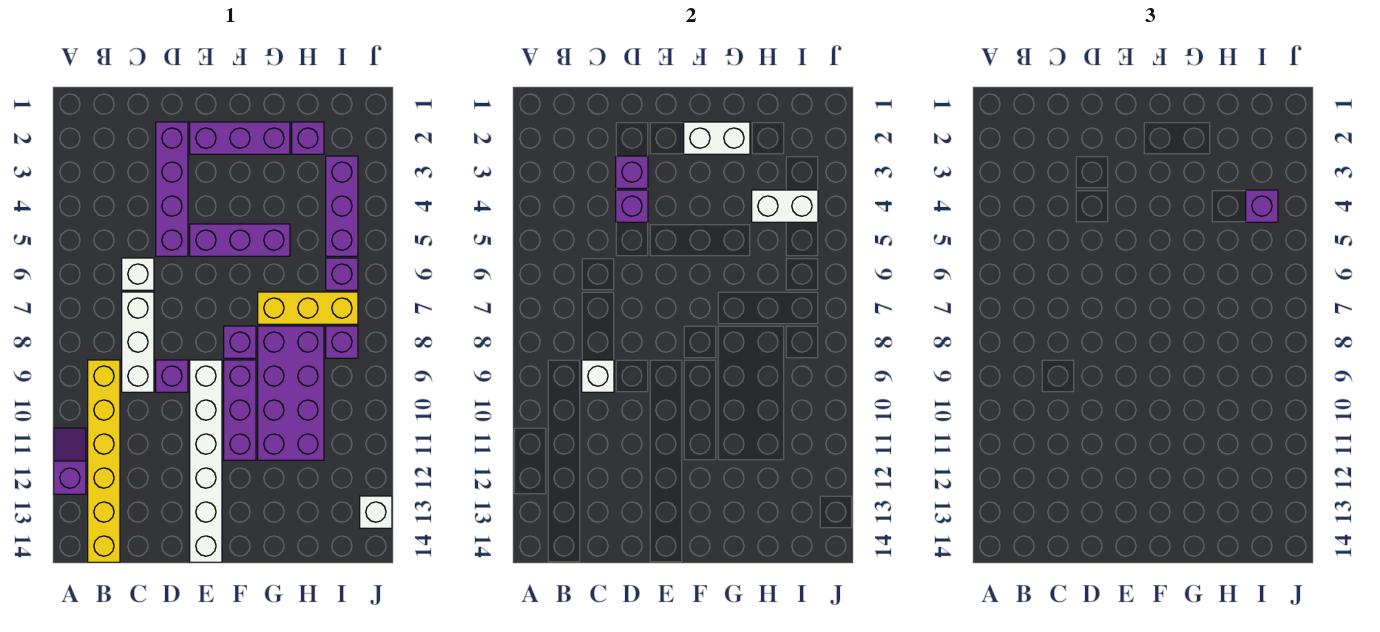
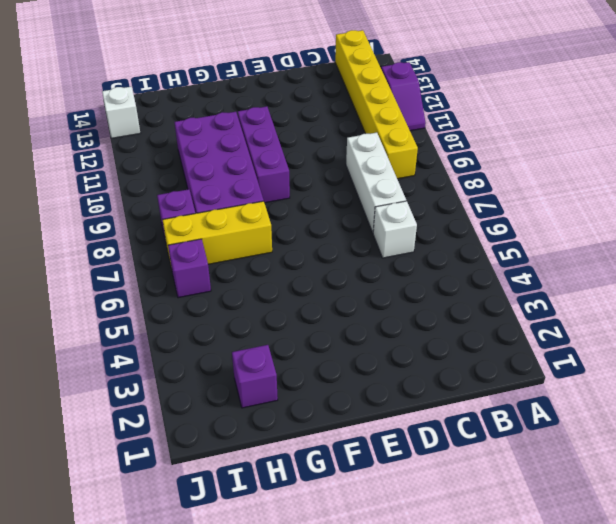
none -> purple brick D2:D5 level 1
none -> purple brick D9 level 1
none -> purple brick E2:G2 level 1

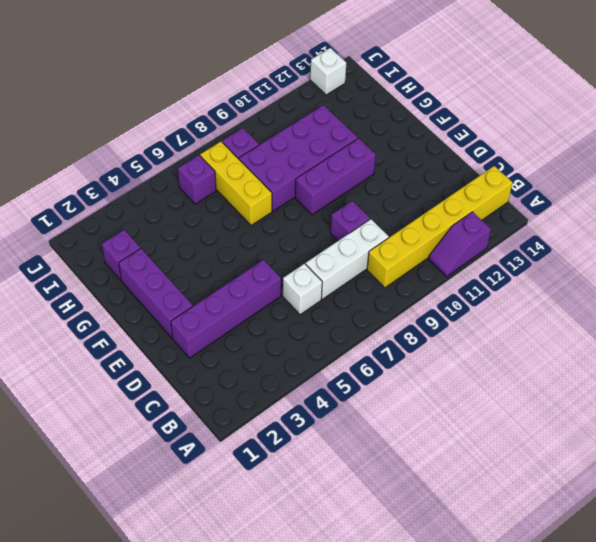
none -> purple brick E5:G5 level 1
none -> white brick E9:E14 level 1
none -> purple brick F8 level 1

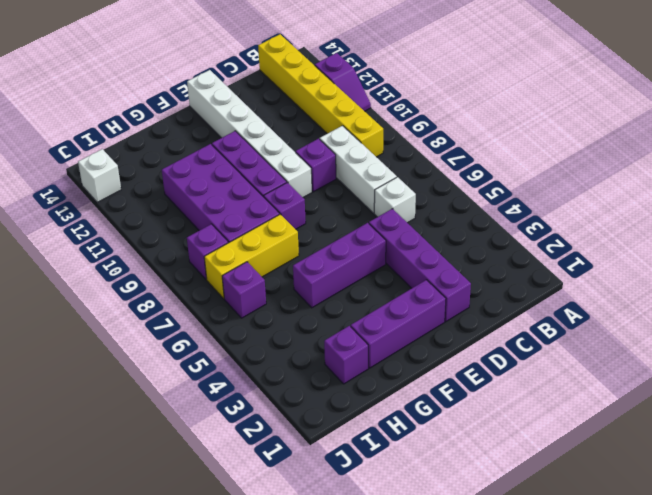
none -> purple brick I3:I5 level 1
none -> white brick C9 level 2
none -> purple brick D3 level 2

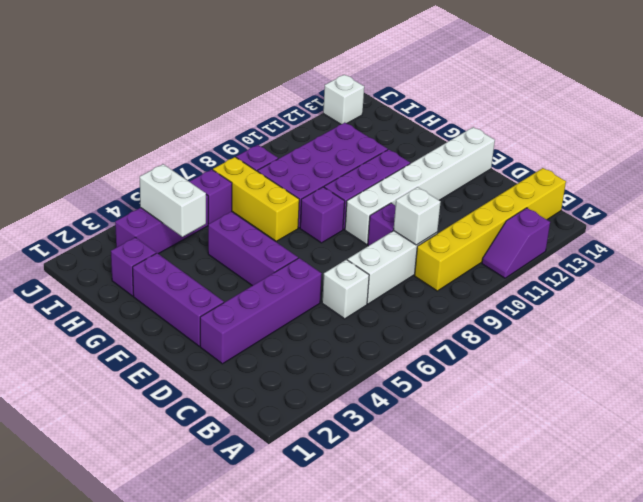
none -> purple brick D3 level 2
none -> purple brick D4 level 2
none -> white brick F2:G2 level 2

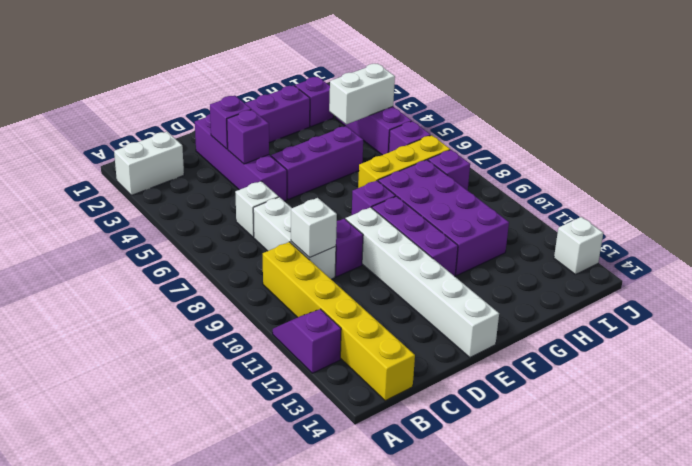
white brick A2:B2 level 1 -> white brick F2:G2 level 2
none -> purple brick I4 level 3

